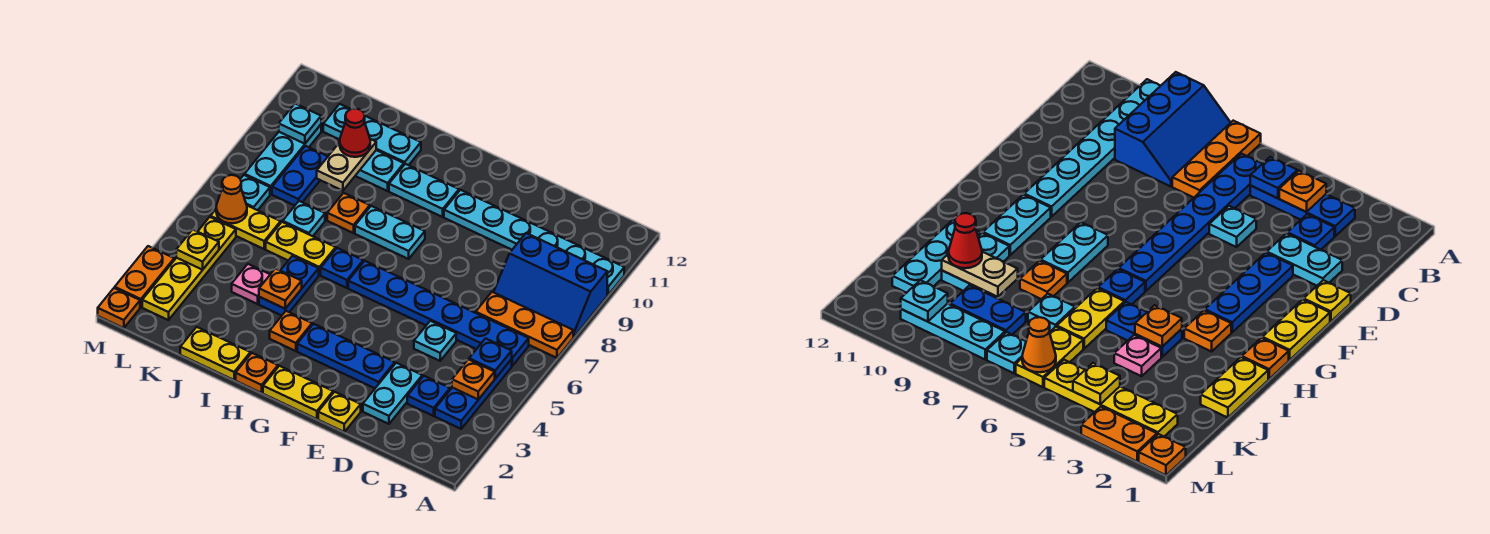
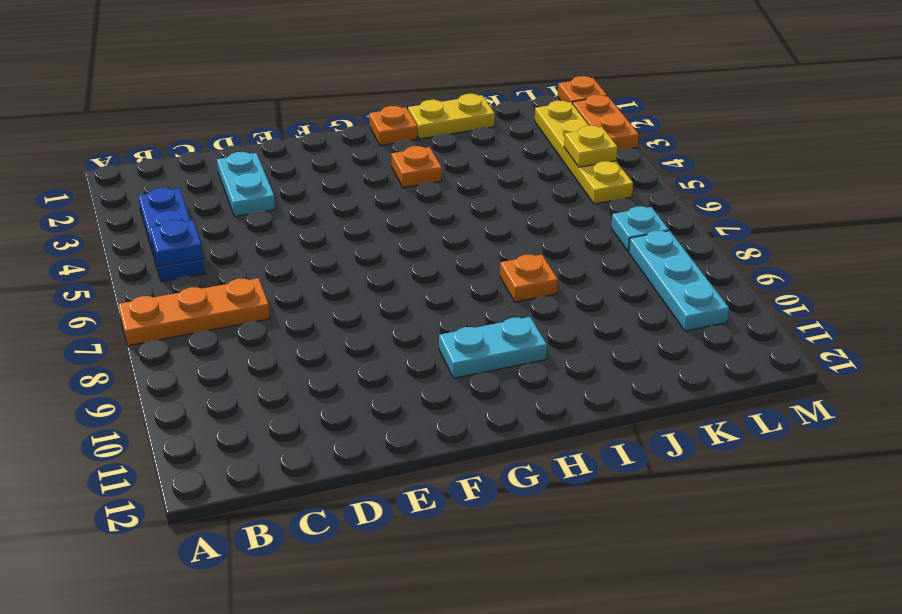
none -> blue slope A8:C9 level 1 top 9
none -> cyan plate A10:F10 level 1
none -> blue plate B6:G6 level 1
none -> blue plate C3 level 1

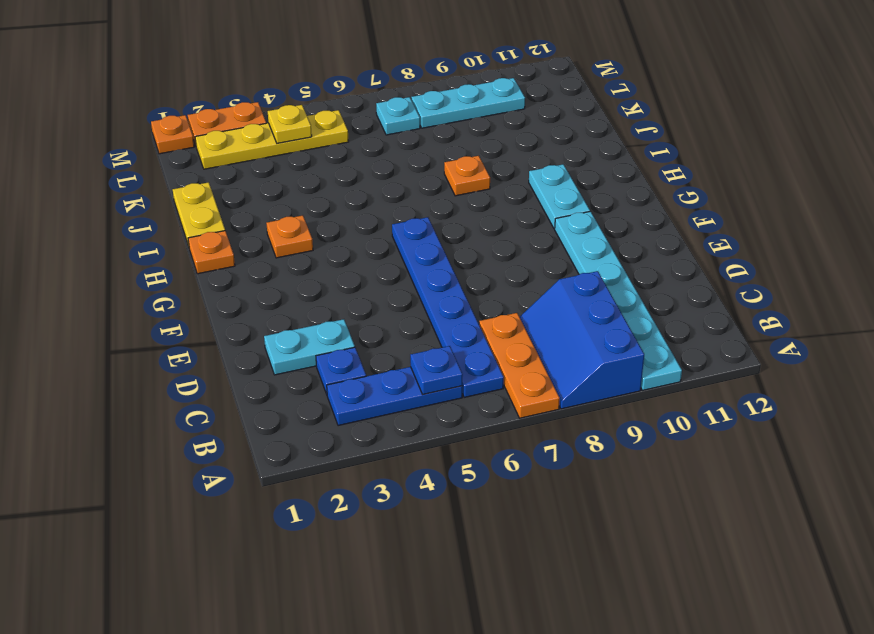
none -> cyan plate D5 level 1
none -> yellow plate E1 level 1
none -> blue plate E3:G3 level 1
none -> yellow plate F1:G1 level 1

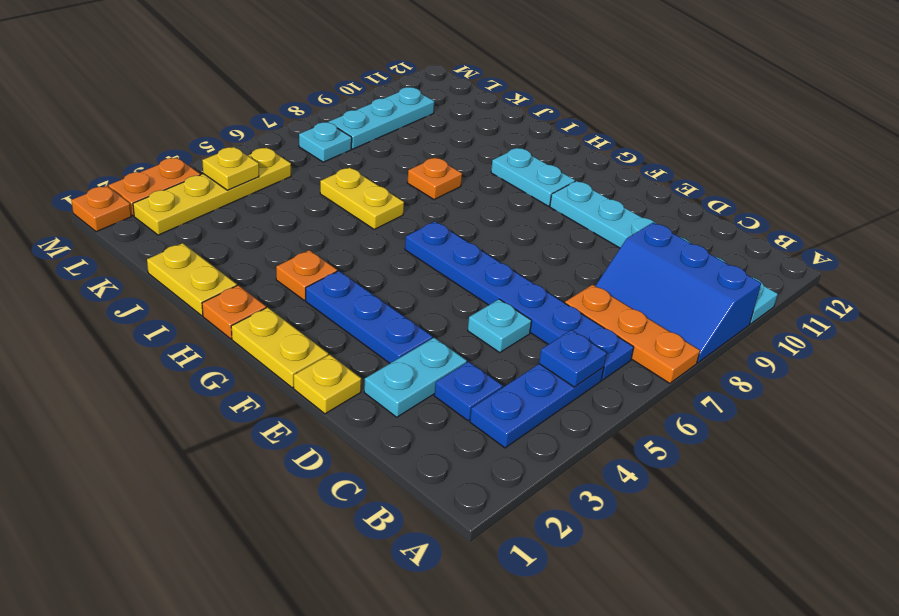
none -> cyan plate G8:H8 level 1
none -> blue plate H6 level 1
none -> blue plate I4:I5 level 1
none -> cyan plate I10:J10 level 1

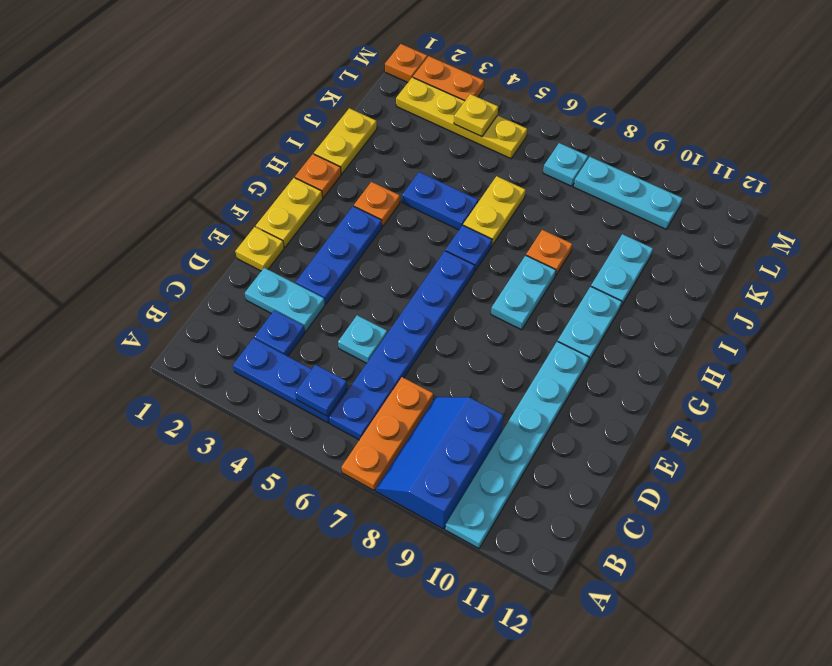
none -> cyan plate I11:K11 level 1
none -> pink plate J4 level 1
none -> cyan plate J7 level 1
none -> yellow plate K6:L6 level 1

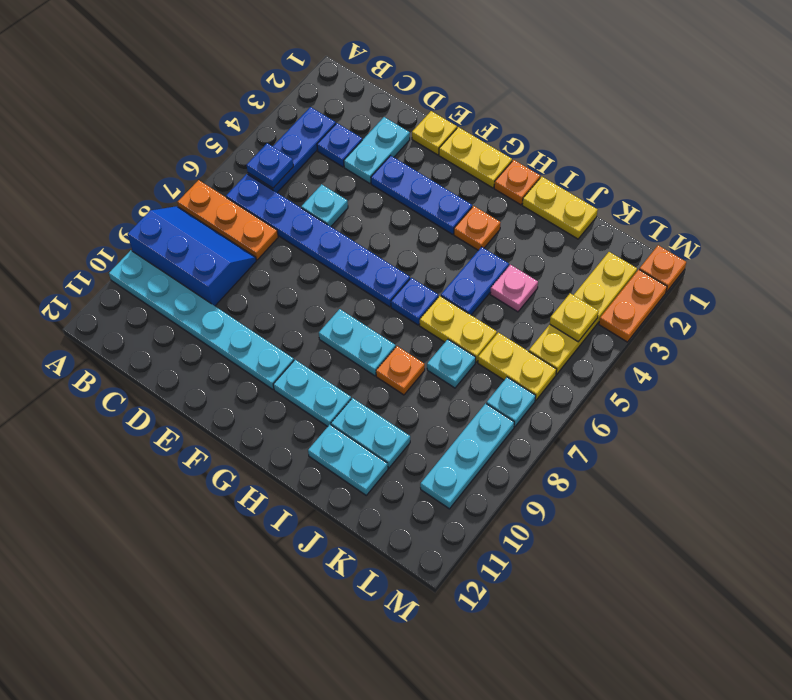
cyan plate I11:J11 level 1 -> cyan plate I11:K11 level 1
none -> blue plate K8:K9 level 1
none -> orange plate B4 level 2
none -> orange plate I4 level 2
none -> tan plate J9:J10 level 2

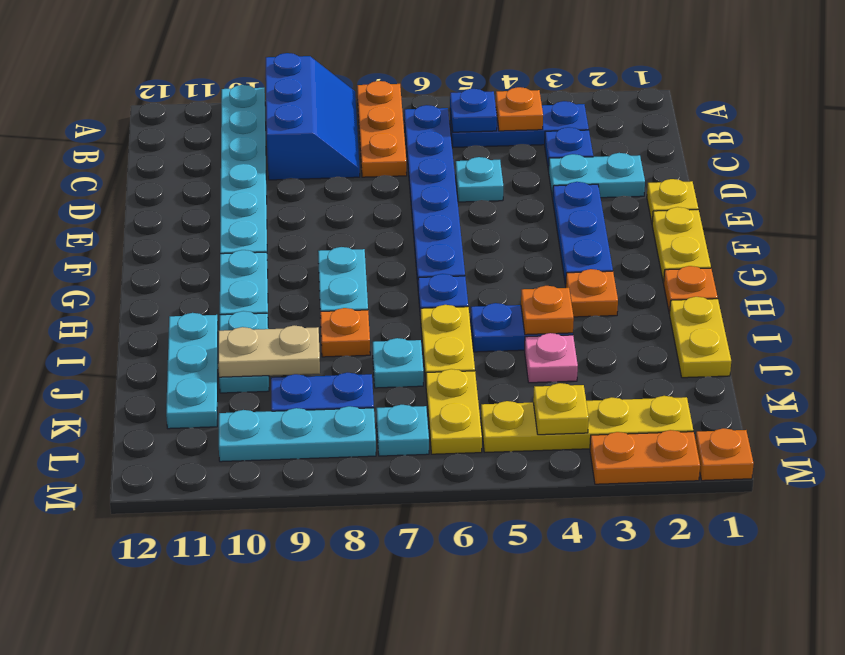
none -> orange cone L6 level 2
none -> cyan plate L10 level 2
none -> red cone J10 level 3

